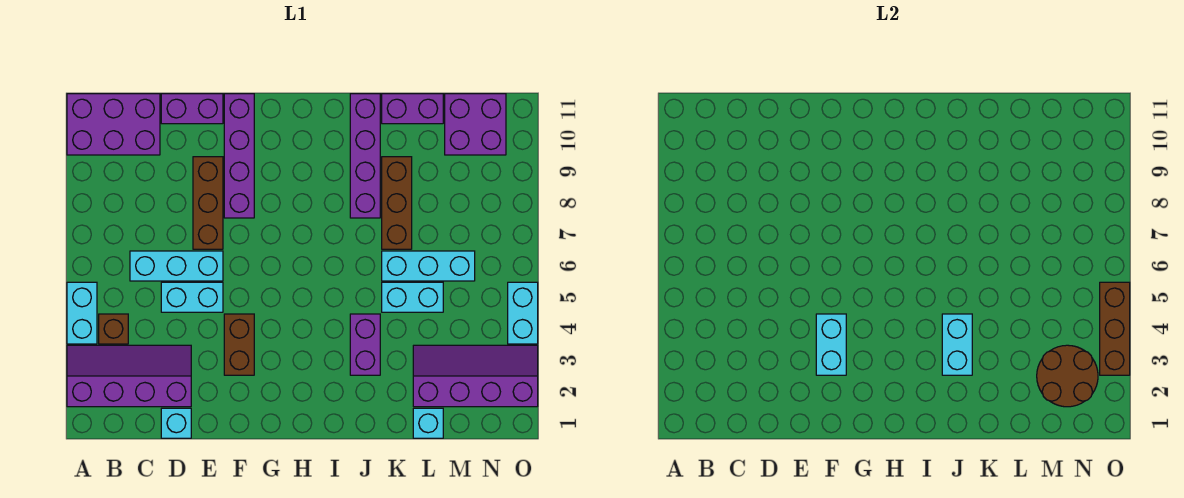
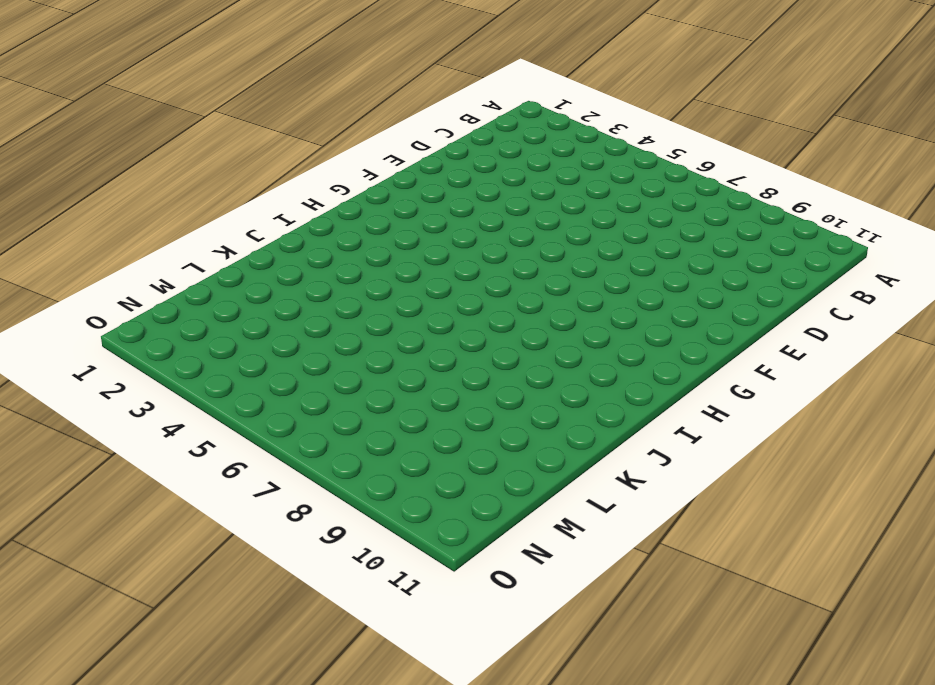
none -> purple slope A2:D3 level 1 top 2
none -> cyan brick A4:A5 level 1
none -> purple brick A10:C11 level 1

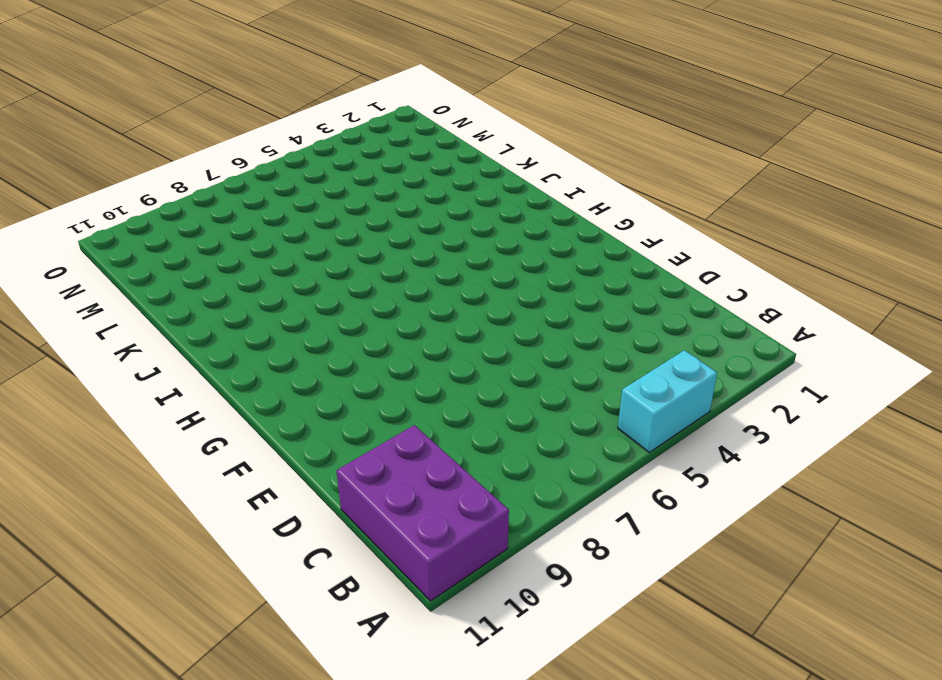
none -> purple slope A2:D3 level 1 top 2
none -> brown brick B4 level 1
none -> cyan brick C6:E6 level 1

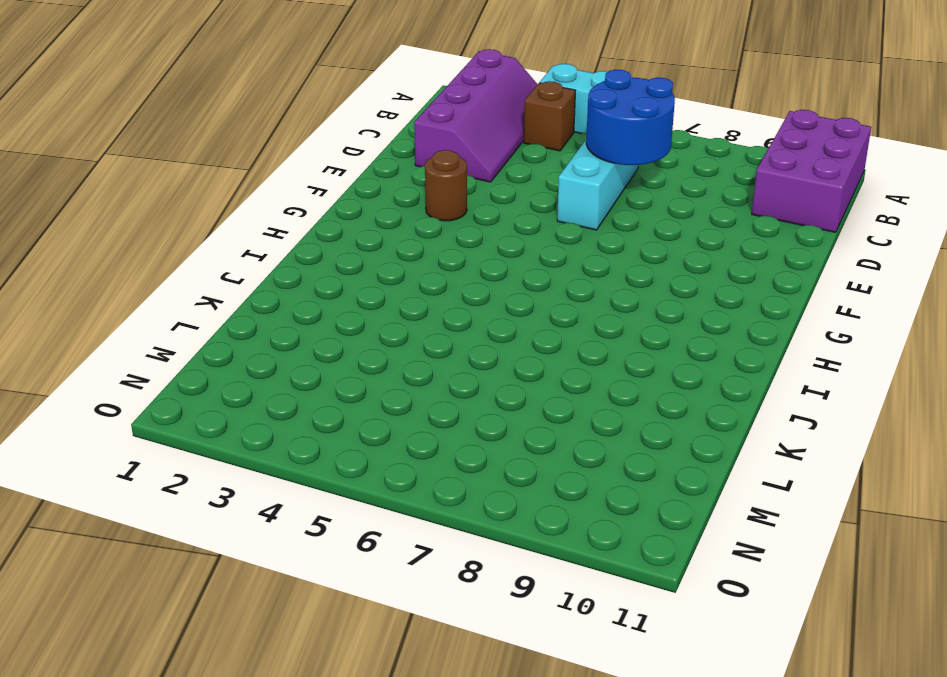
blue round brick C6:D7 level 2 -> none
brown round brick F3 level 1 -> brown brick F3:F4 level 1
none -> cyan brick D1 level 1
none -> cyan brick D5:E5 level 1
none -> purple brick D11:E11 level 1

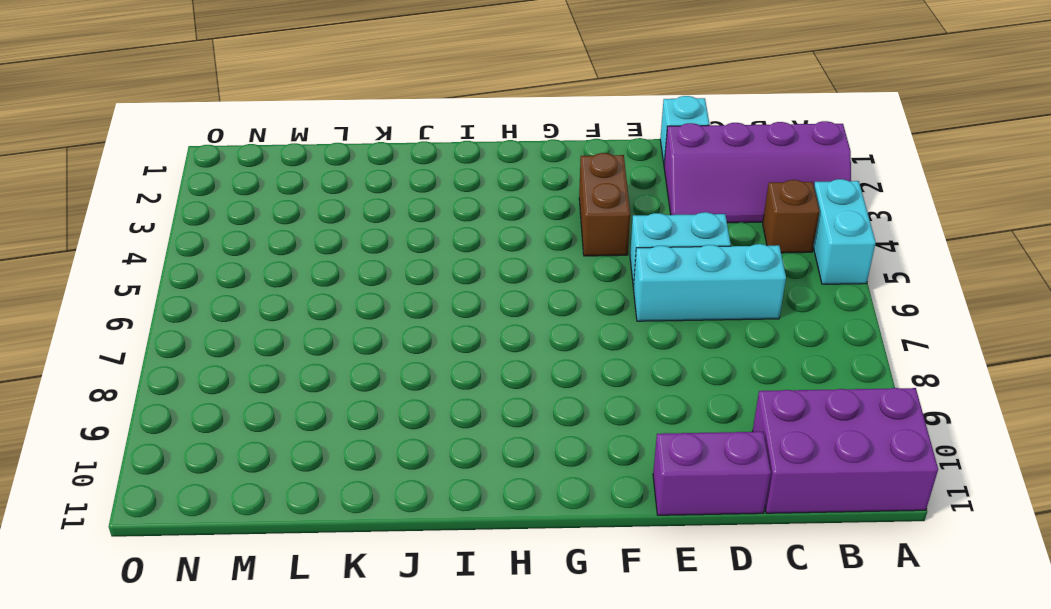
none -> brown brick E7:E9 level 1
none -> purple brick F8:F11 level 1
none -> purple brick J3:J4 level 1

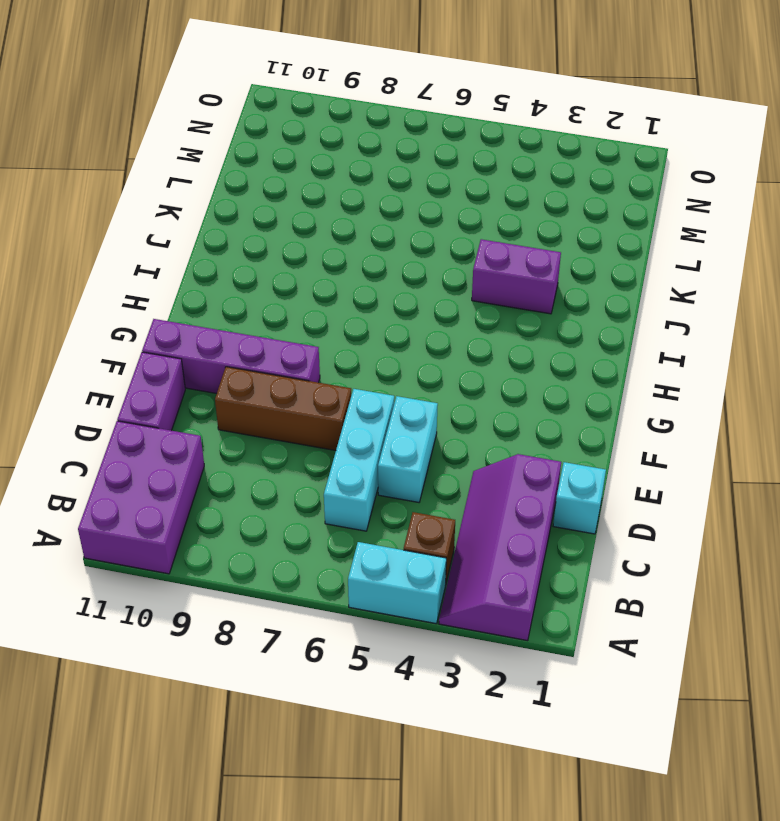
none -> brown brick F3:F4 level 1
none -> purple brick J8:J11 level 1
none -> cyan brick K5:L5 level 1

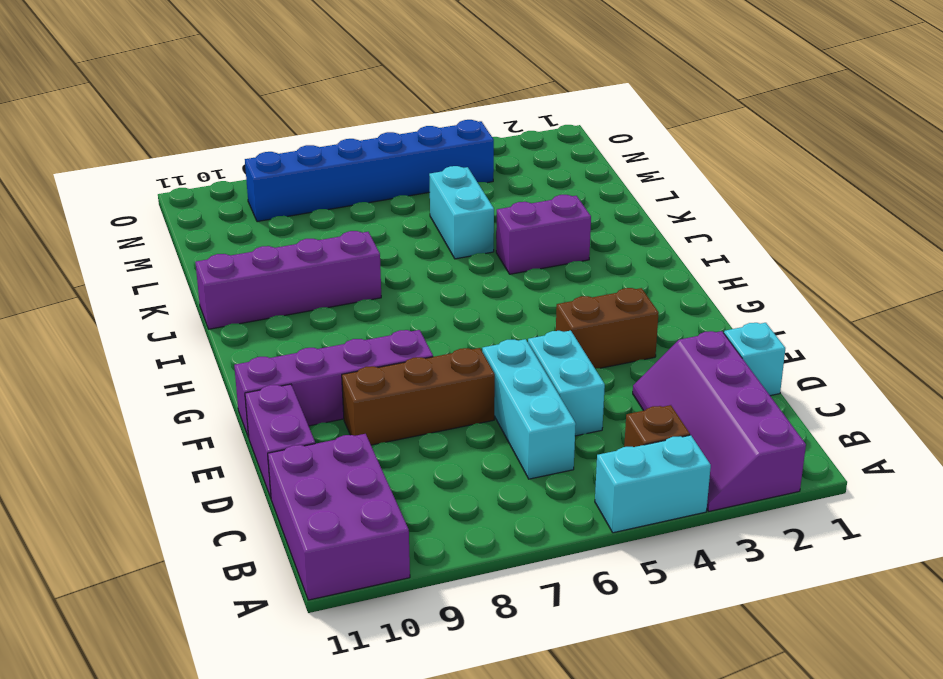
blue brick N4:N9 level 1 -> none
none -> cyan brick K6:M6 level 1
none -> brown brick K7:K9 level 1
none -> purple brick K11:L11 level 1

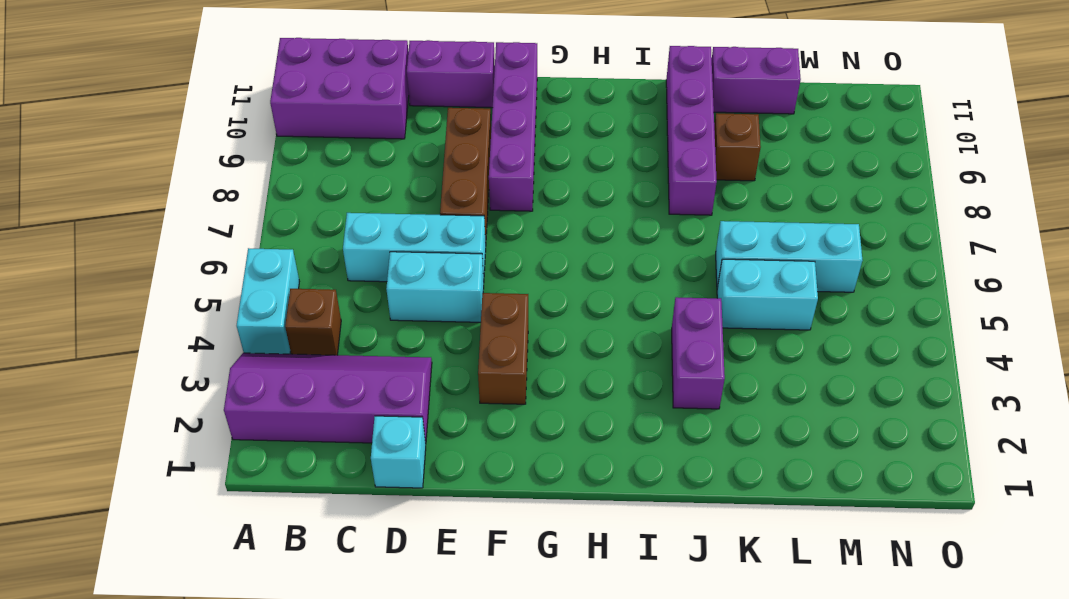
brown brick K9 level 1 -> brown brick K7:K9 level 1
none -> cyan brick L1 level 1
none -> purple slope L2:O3 level 1 top 2
none -> purple brick M10:N11 level 1

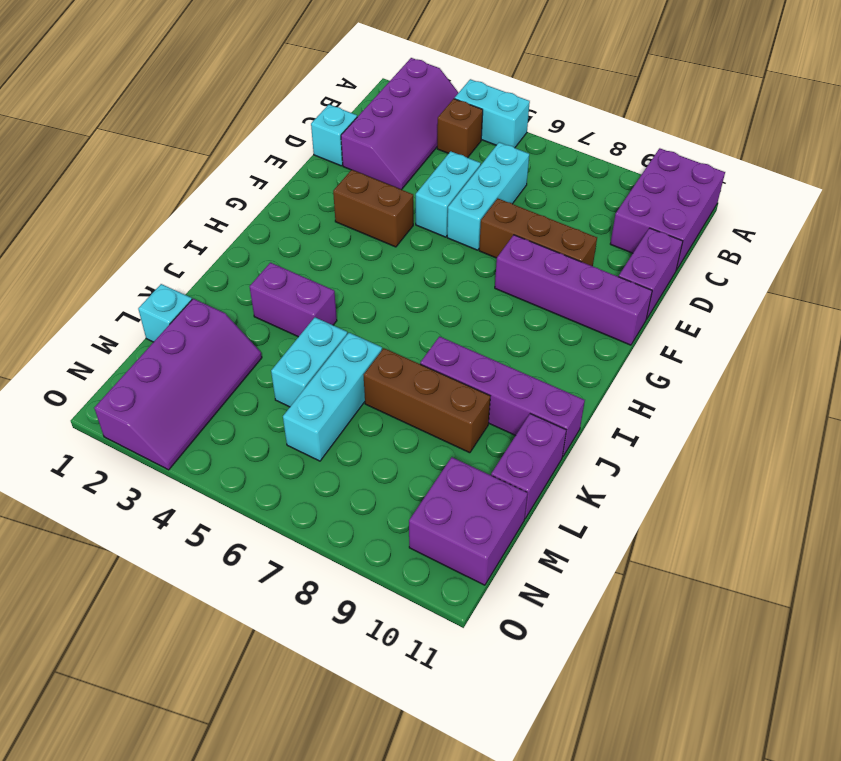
none -> cyan brick O4:O5 level 1
none -> cyan brick F3:F4 level 2
none -> cyan brick J3:J4 level 2

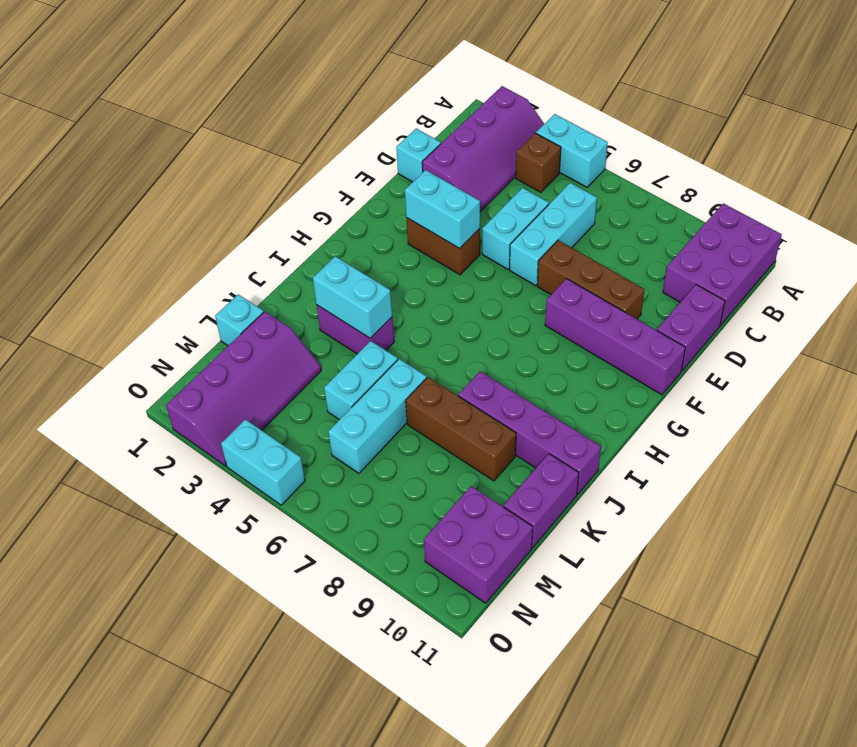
none -> brown round brick M2:N3 level 2
none -> brown brick O3:O5 level 2

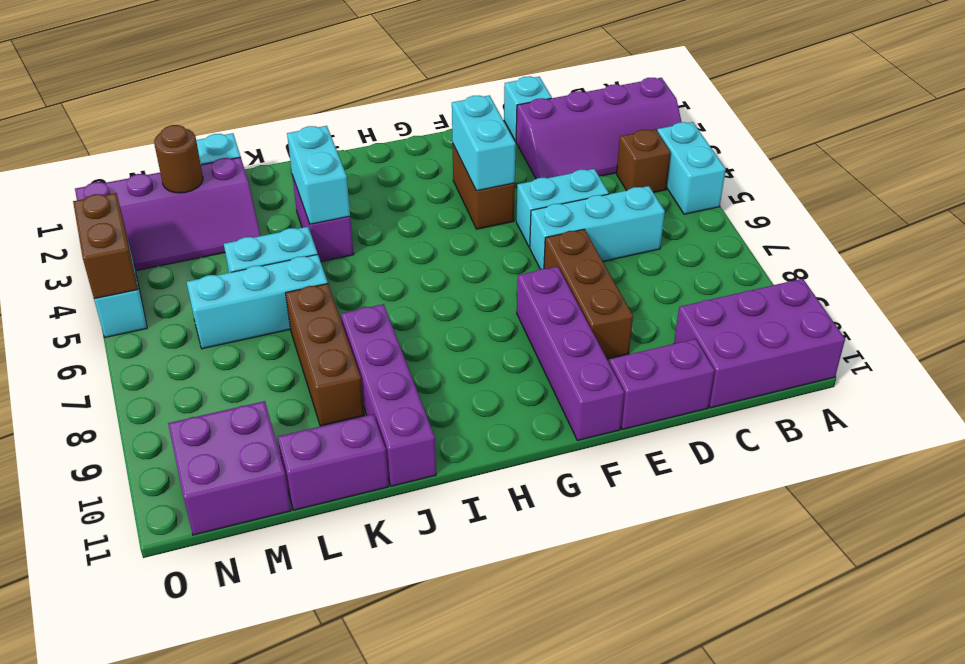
brown round brick M2 level 2 -> brown round brick M2:N3 level 2
brown brick O4:O5 level 2 -> brown brick O3:O5 level 2

